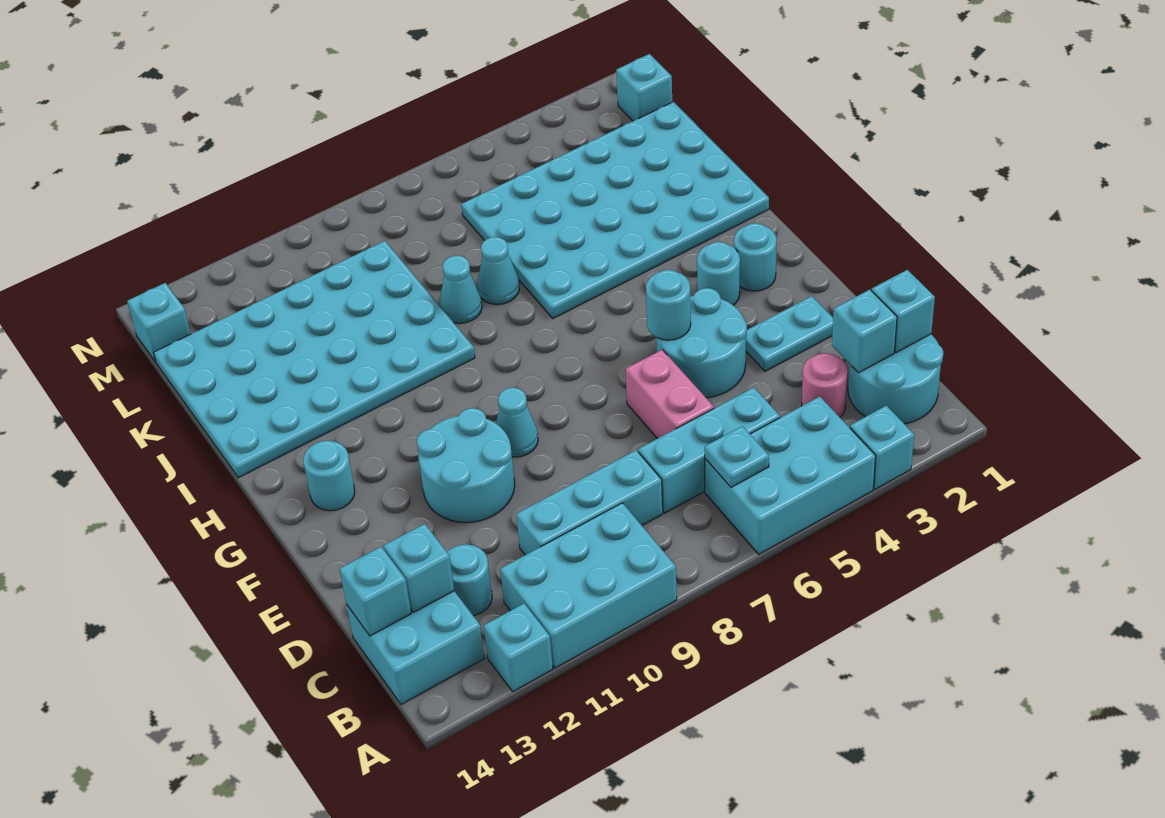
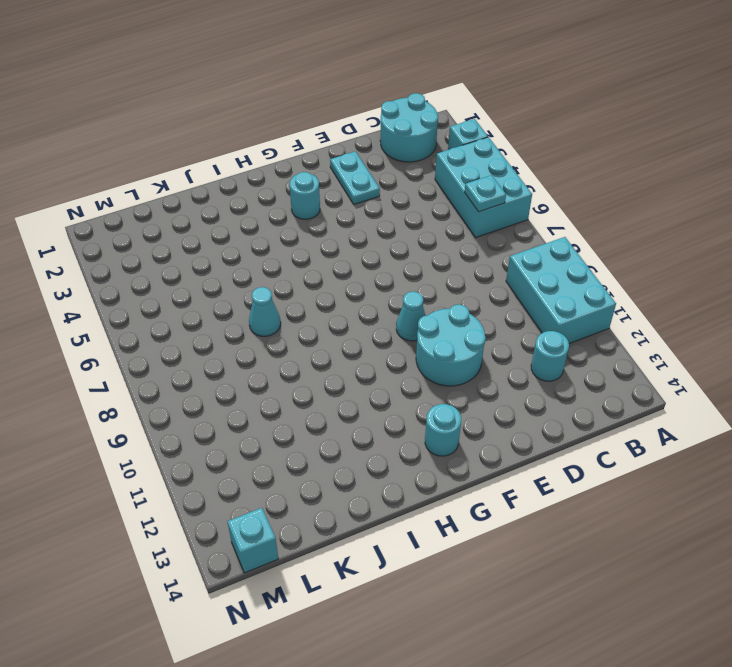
none -> cyan brick A12 level 1
none -> cyan brick B13:C14 level 1
none -> pink round brick C3 level 1
none -> cyan brick C5:C7 level 1

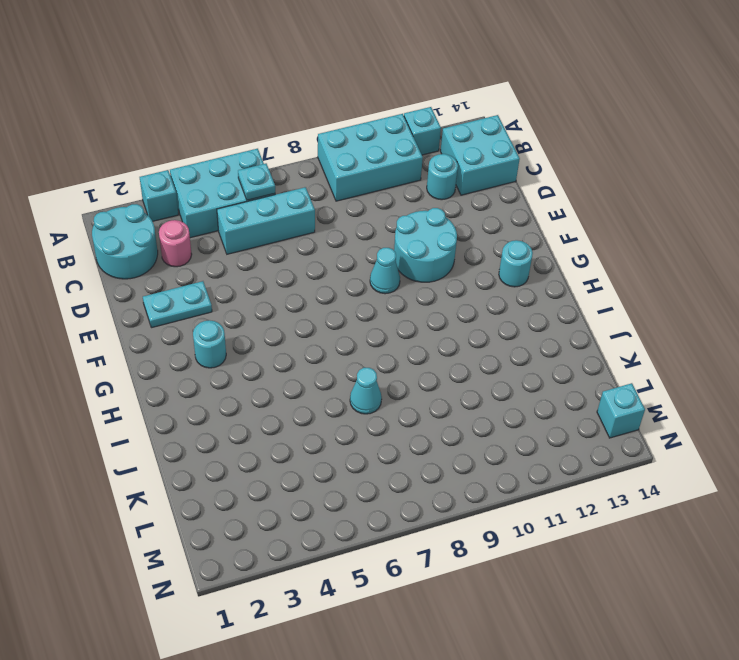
none -> cyan brick C8:C10 level 1
none -> pink brick D6:E6 level 1
none -> cyan round brick E4:F5 level 1
none -> cyan round brick G2 level 1

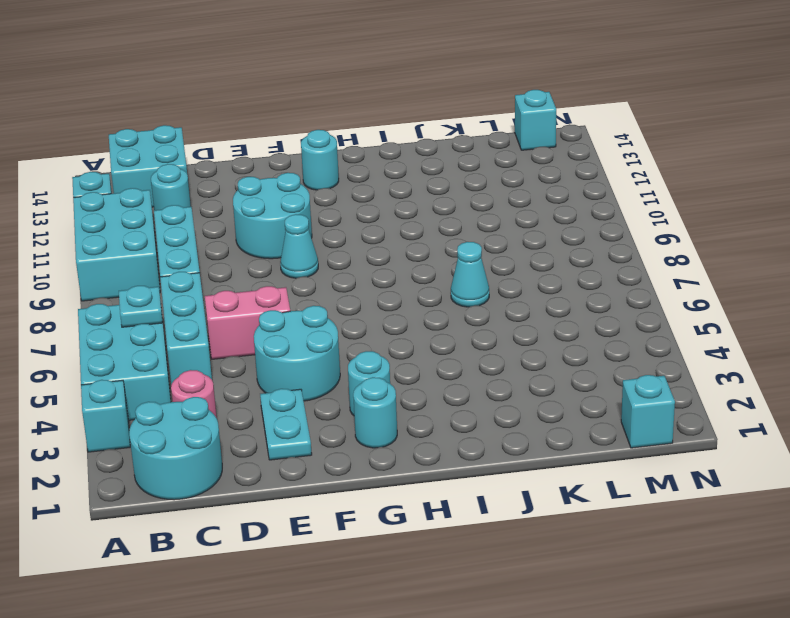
none -> cyan plate I1:L6 level 1
none -> cyan plate I9:L14 level 1
none -> cyan cone J8 level 1
none -> cyan brick C1 level 2

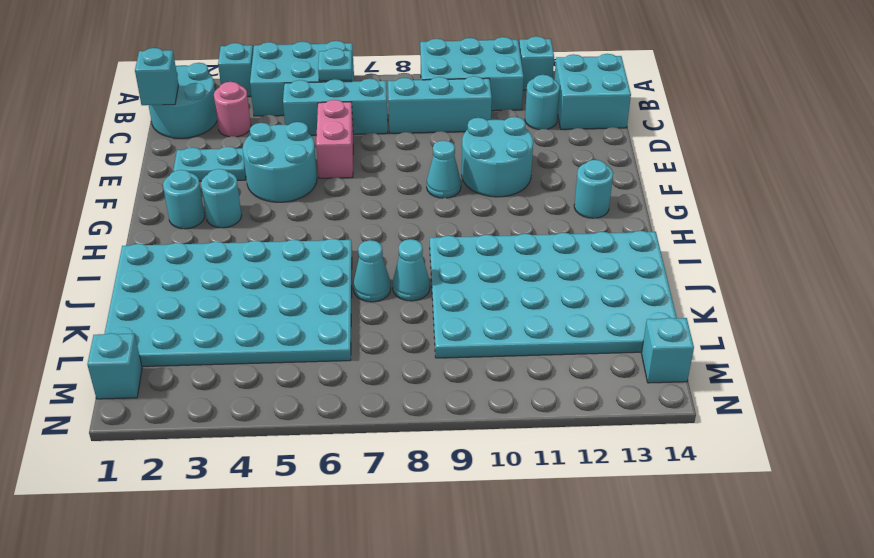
none -> cyan brick C2 level 2
none -> cyan brick C13 level 2
none -> cyan brick C14 level 2
none -> cyan round brick F5 level 2

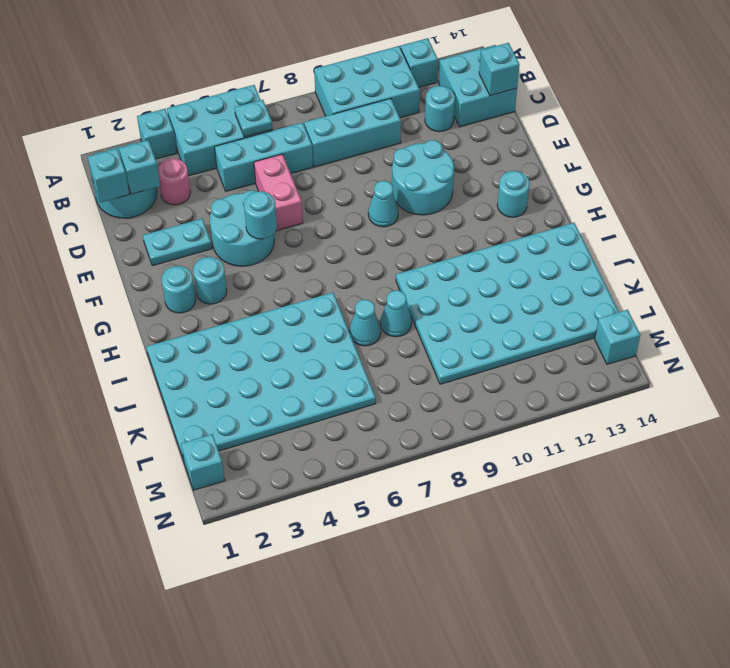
none -> cyan brick C13 level 2

